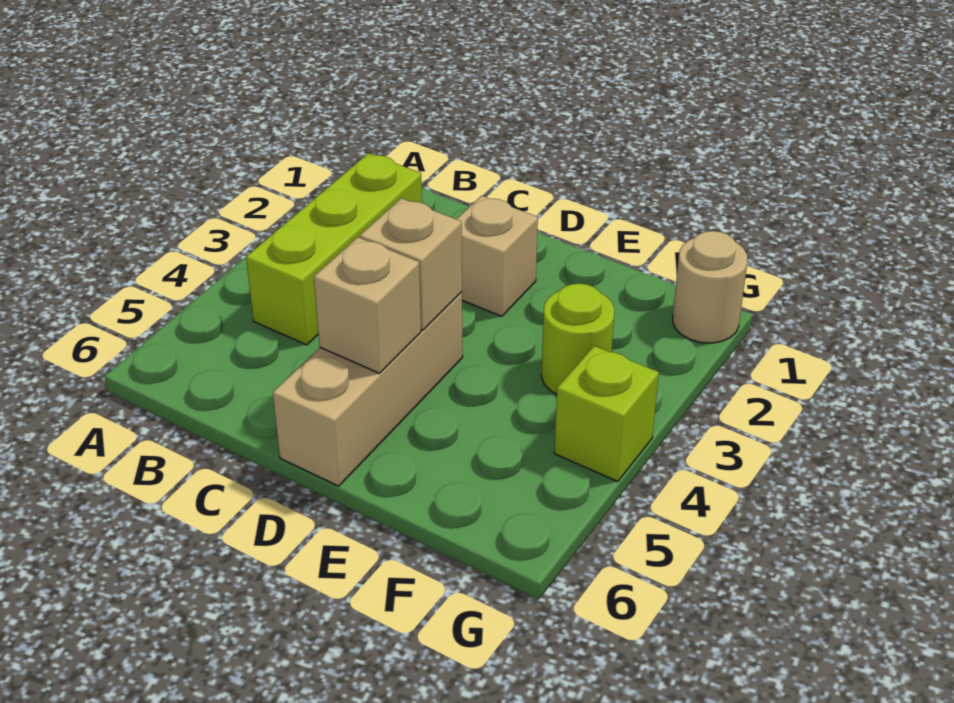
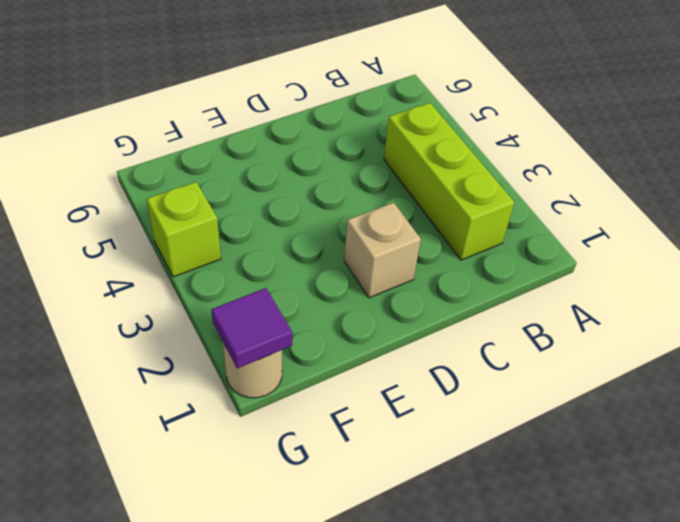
purple tile G1 level 2 -> none
none -> tan brick D4:D6 level 1
none -> lime round brick F3 level 1

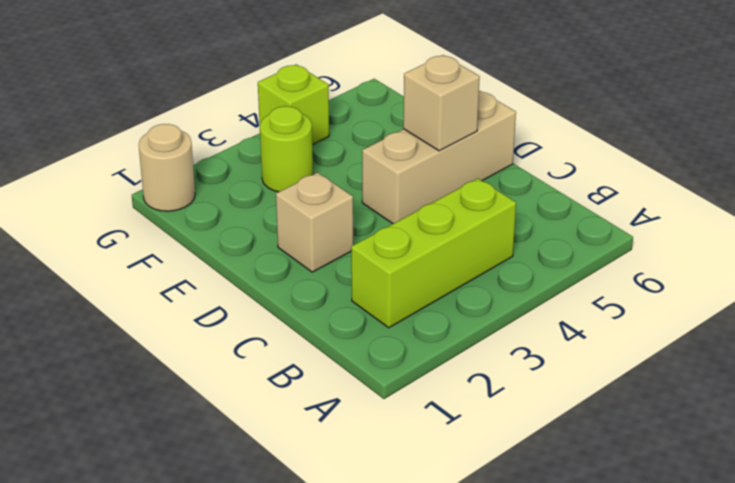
none -> tan brick D4 level 2

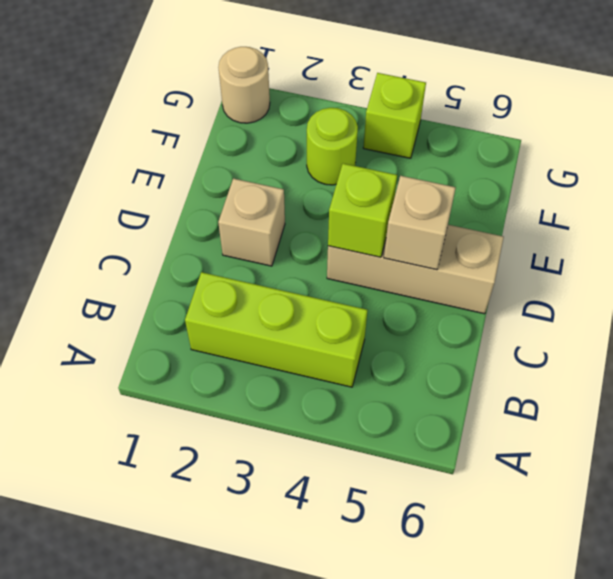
lime brick D4 level 2 -> tan brick D4 level 2

